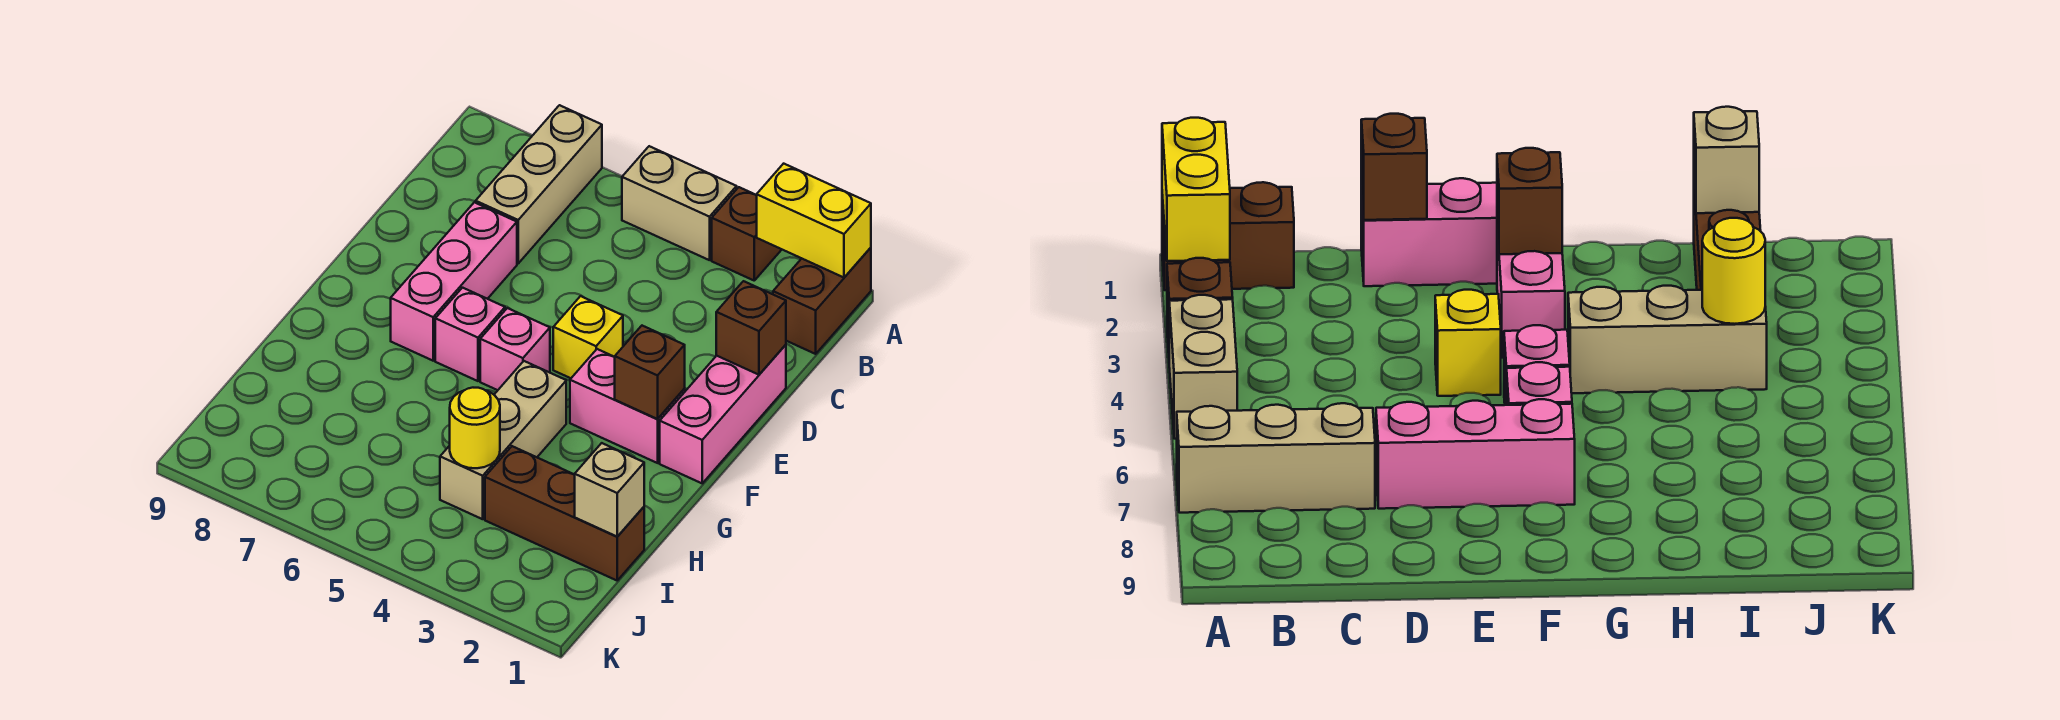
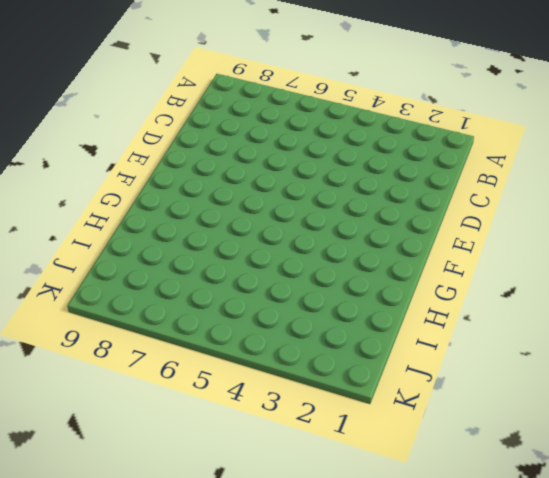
none -> brown brick A1:B1 level 1
none -> brown brick A3 level 1
none -> tan brick A4:A5 level 1

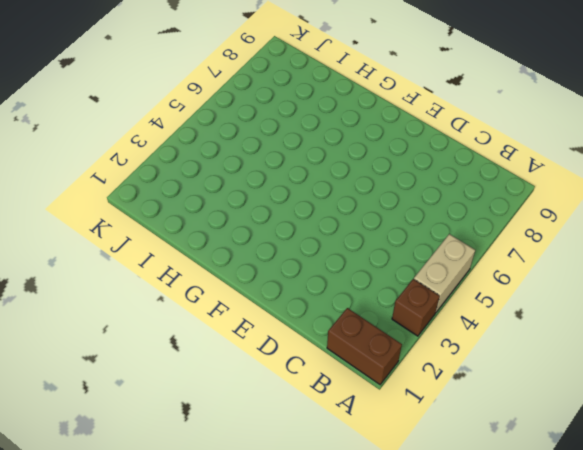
none -> tan brick A7:C7 level 1
none -> pink brick D1:F1 level 1
none -> pink brick D7:F7 level 1

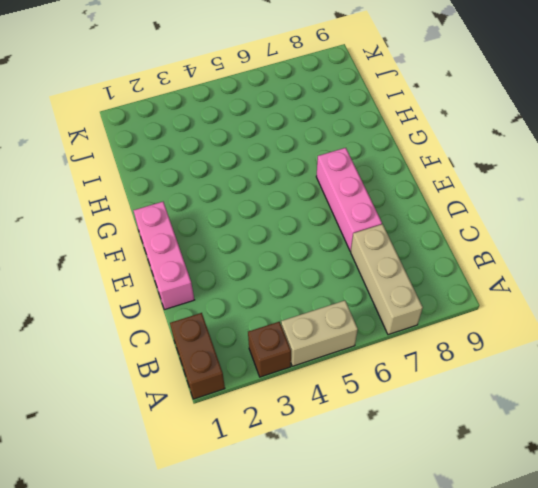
none -> yellow brick E4 level 1
none -> pink brick F2:F3 level 1
none -> pink brick F5 level 1

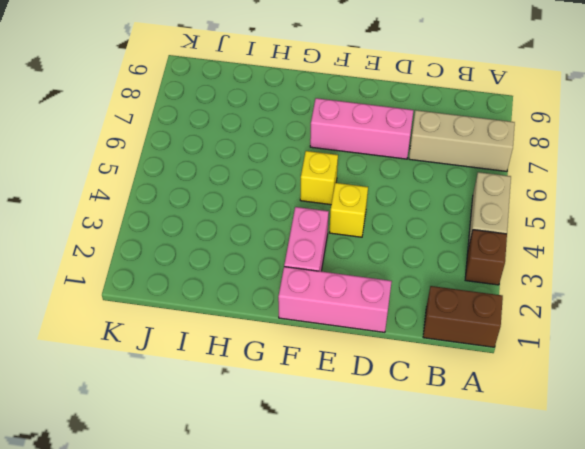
yellow brick F5 level 1 -> pink brick F5 level 1
none -> pink brick F6 level 1
none -> tan brick G4:I4 level 1
none -> brown brick I1:I3 level 1

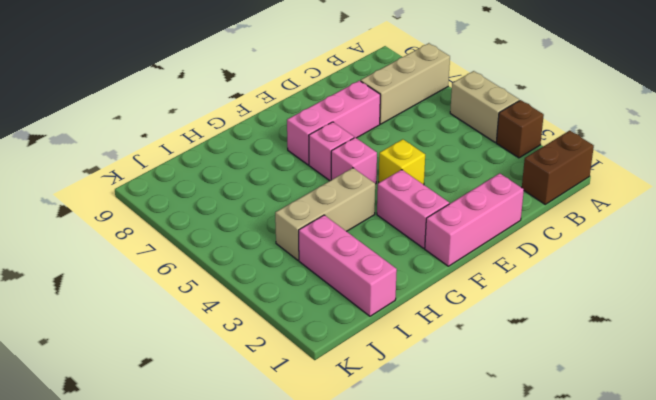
pink brick I1:I3 level 1 -> brown brick I1:I3 level 1
none -> yellow brick A1:A2 level 2
none -> brown brick D1 level 2
none -> brown brick F2 level 2

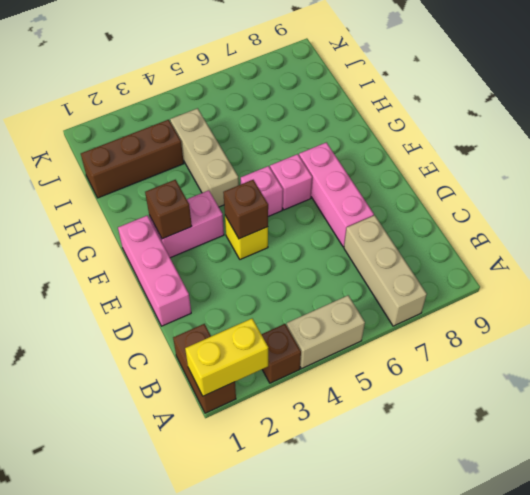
brown brick E4 level 2 -> brown brick D1 level 2
none -> tan brick I1 level 2
none -> yellow round brick I4 level 2

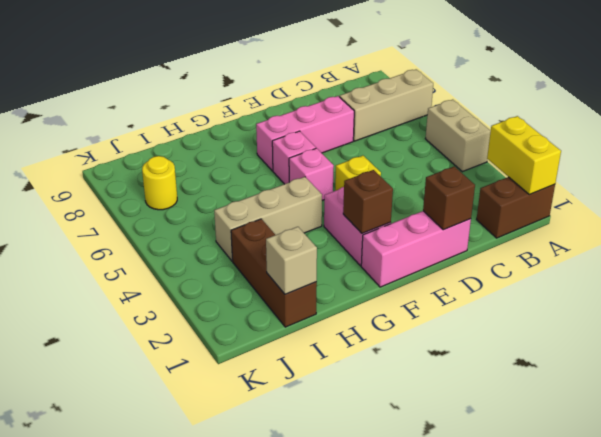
yellow round brick J7 level 1 -> yellow round brick I4 level 2
none -> brown brick A3 level 1

